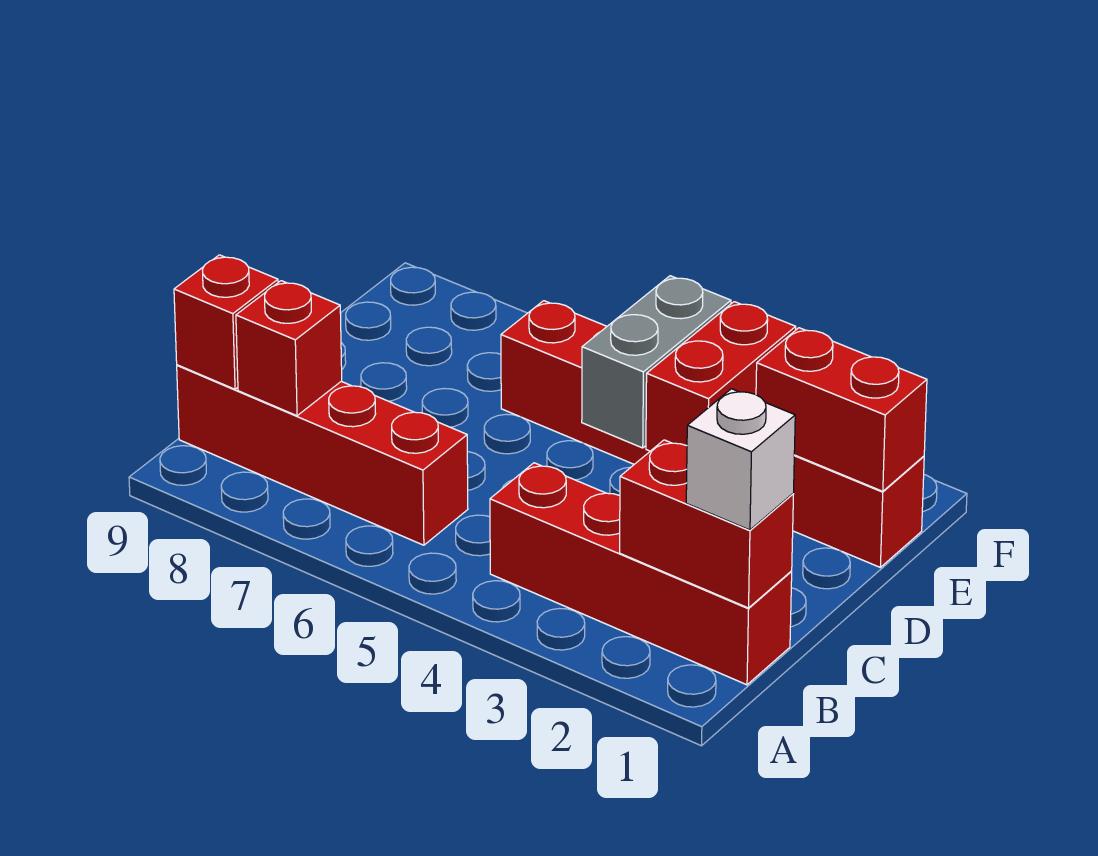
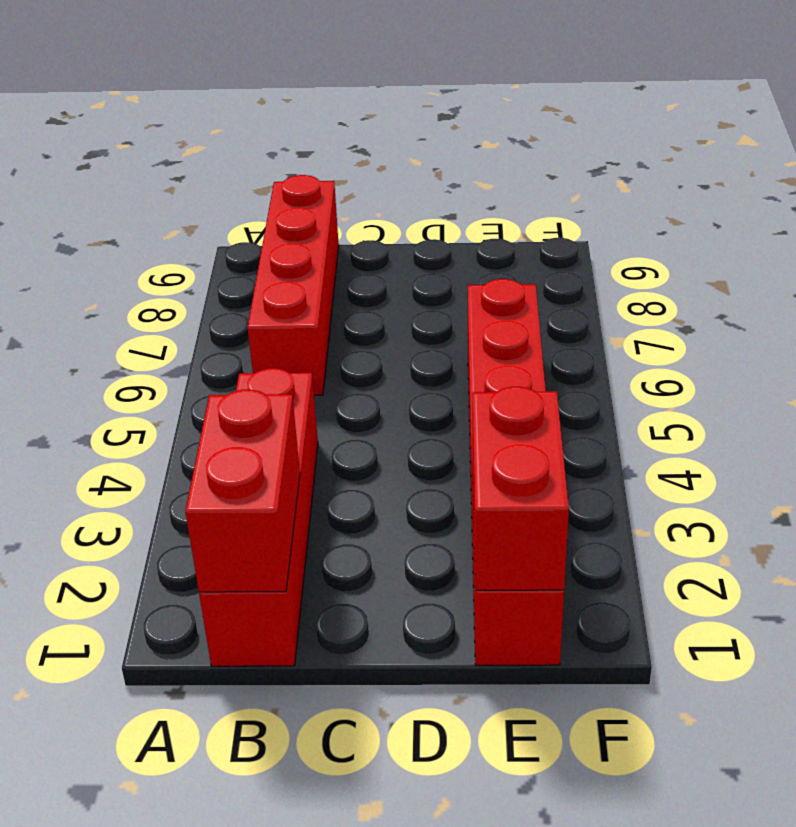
none -> red brick B8 level 2
none -> red brick B9 level 2

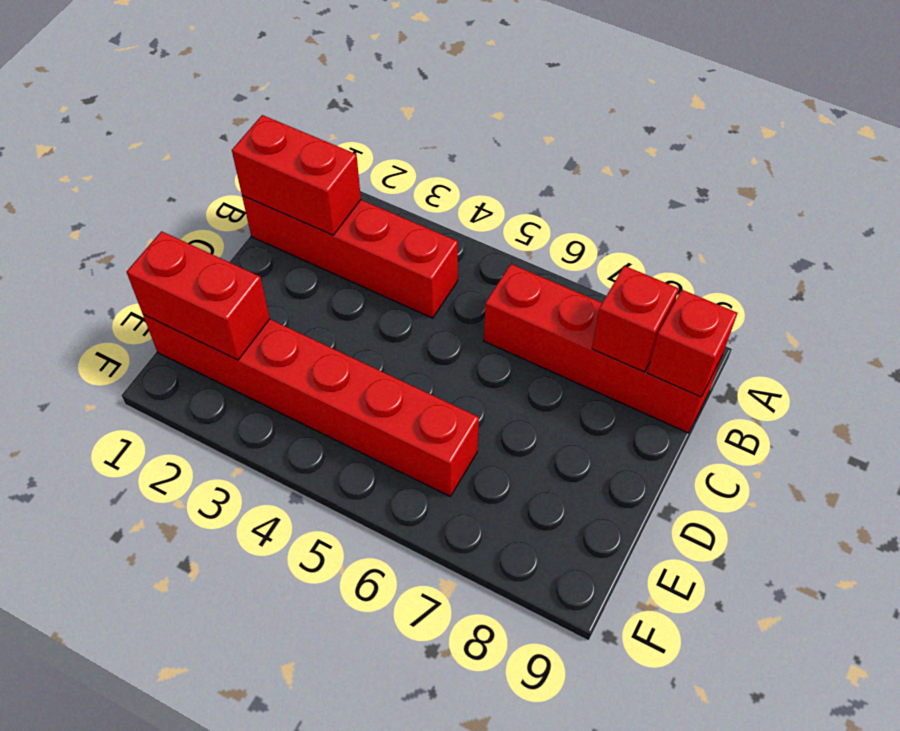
none -> red brick D3:E3 level 2
none -> grey brick D4:E4 level 2

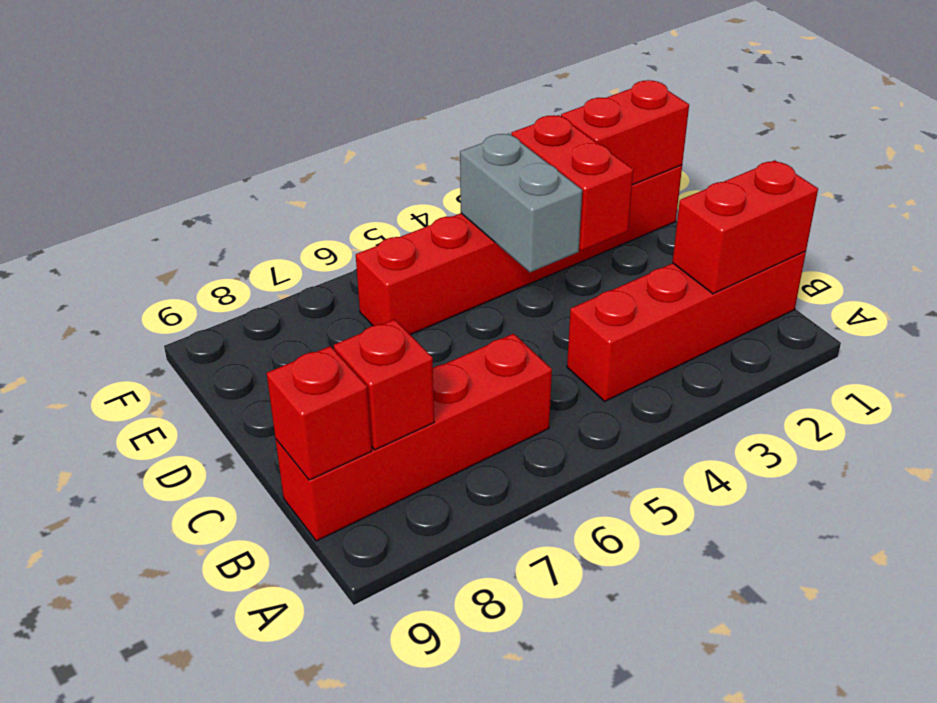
none -> white brick B1 level 3

